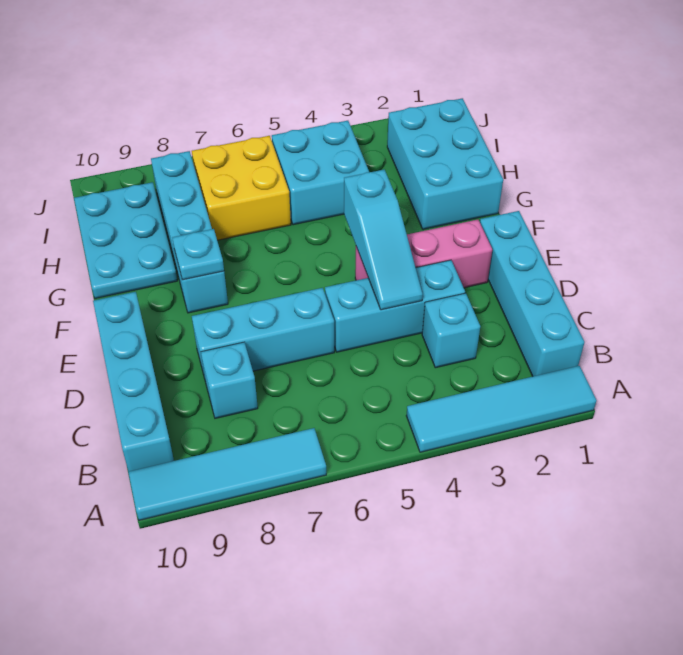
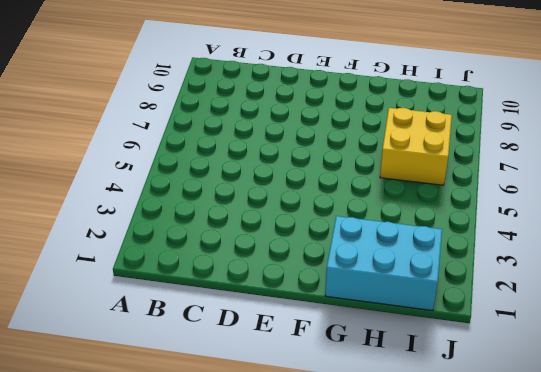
none -> cyan tile A1:A4 level 1
none -> cyan tile A7:A10 level 1
none -> cyan brick B1:E1 level 1

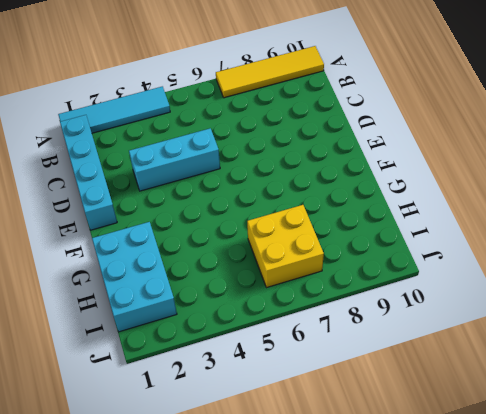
yellow tile A7:A10 level 1 -> cyan tile A7:A10 level 1
none -> cyan brick B10:E10 level 1
none -> cyan brick C3 level 1
none -> cyan brick C8 level 1

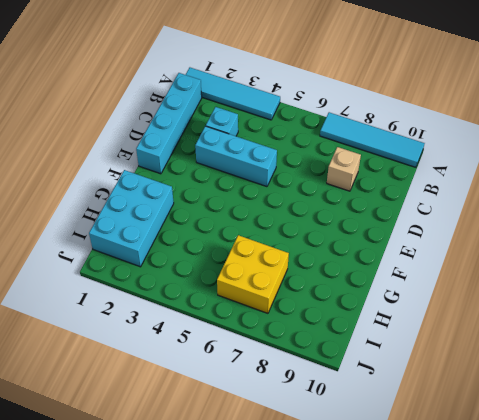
tan brick C8 level 1 -> cyan brick C8 level 1
none -> cyan brick B10:E10 level 1
none -> cyan brick D6:D8 level 1
none -> pink brick E2:E4 level 1

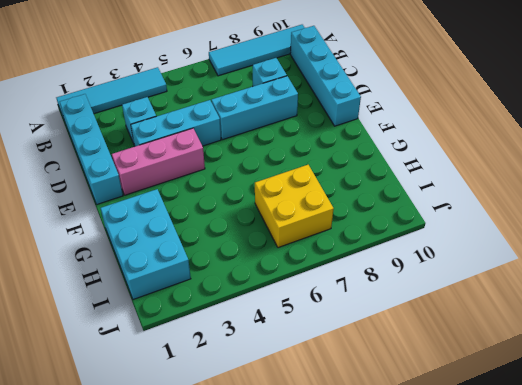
none -> cyan brick F8:I8 level 1
none -> cyan plate G9:I10 level 1
none -> cyan brick H4:I5 level 1

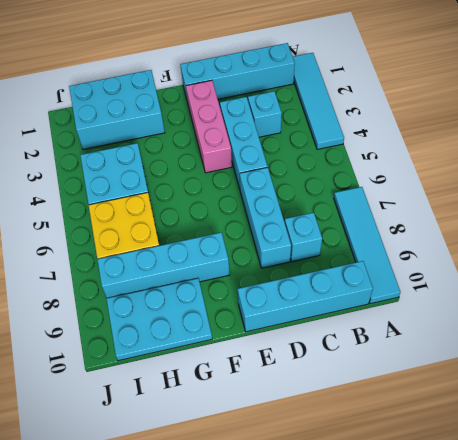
none -> cyan slope D4:F4 level 2 top F
none -> cyan plate F8 level 2

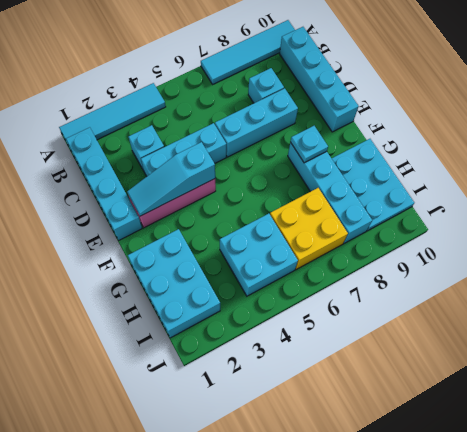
cyan slope E2:E4 level 2 top 4 -> cyan slope D4:F4 level 2 top F

